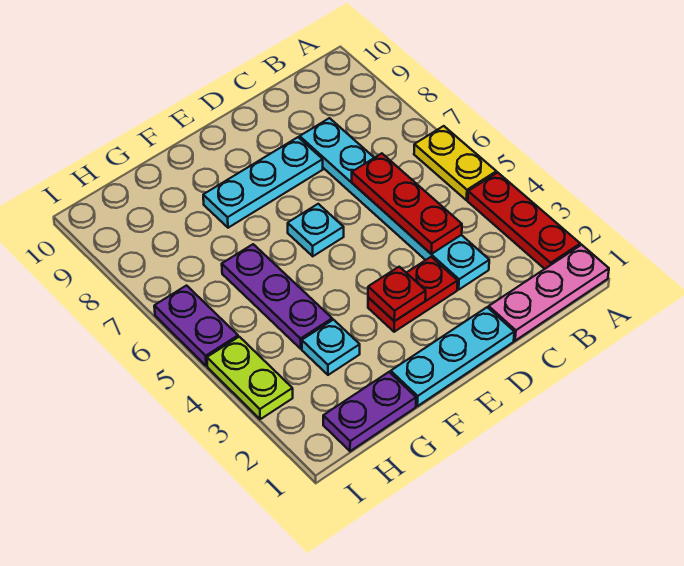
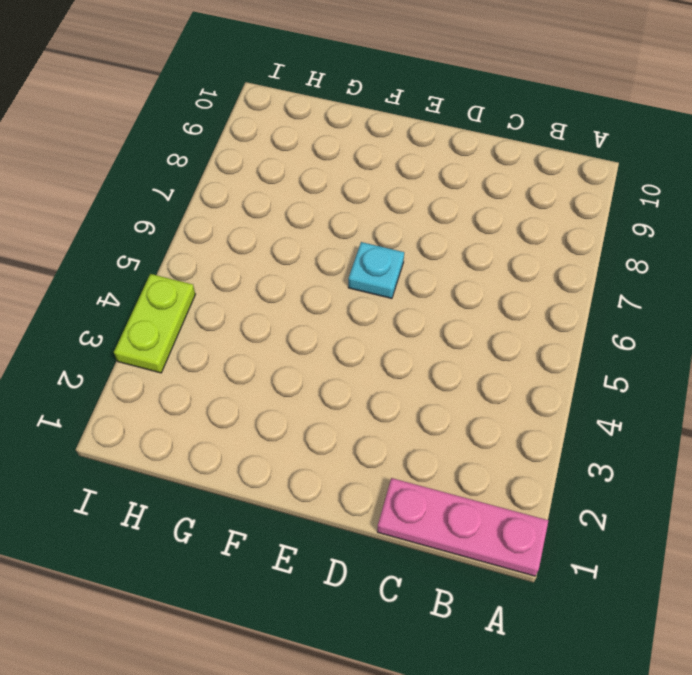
none -> red plate A2:A4 level 1
none -> yellow plate A5:A6 level 1
none -> cyan plate C3:C8 level 1

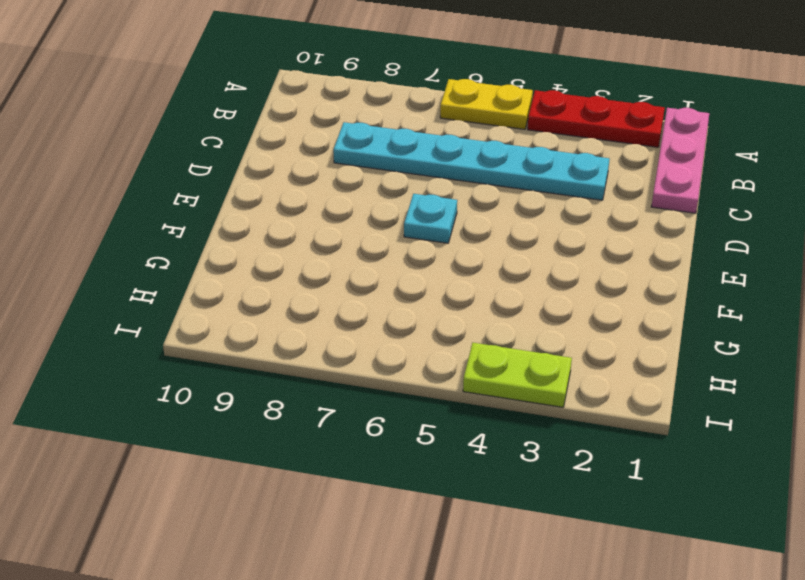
none -> cyan plate D1:F1 level 1
none -> red plate D3:E3 level 1
none -> cyan plate D8:F8 level 1

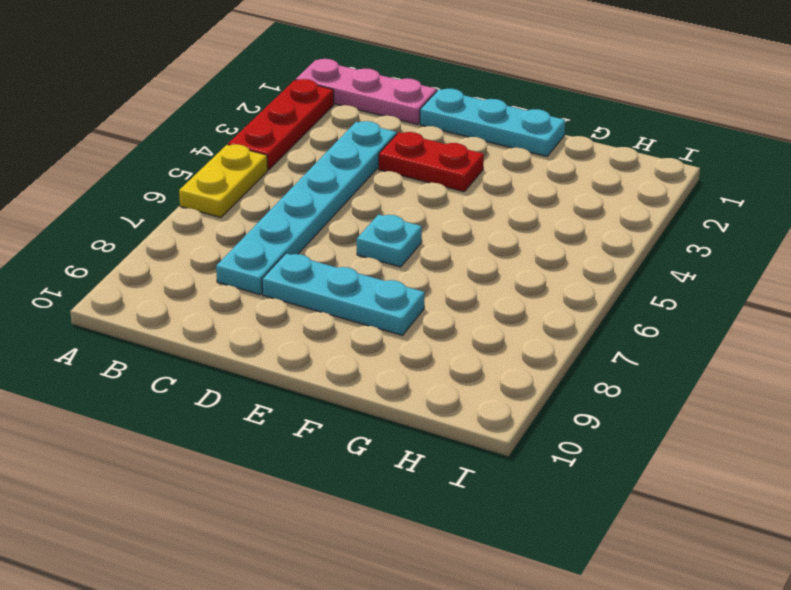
none -> purple plate G1:H1 level 1
none -> cyan plate G3 level 1
none -> purple plate G4:G6 level 1

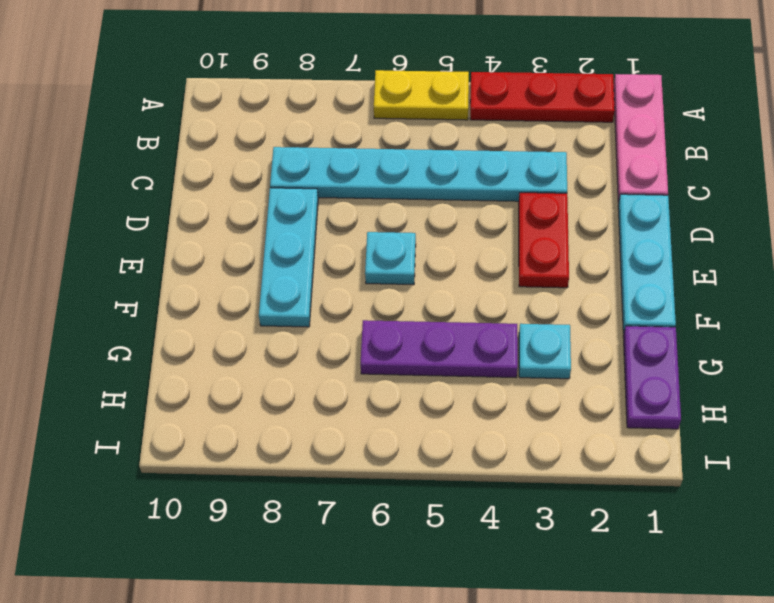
none -> lime plate I3:I4 level 1
none -> purple plate I5:I6 level 1
none -> red plate C4:C6 level 2

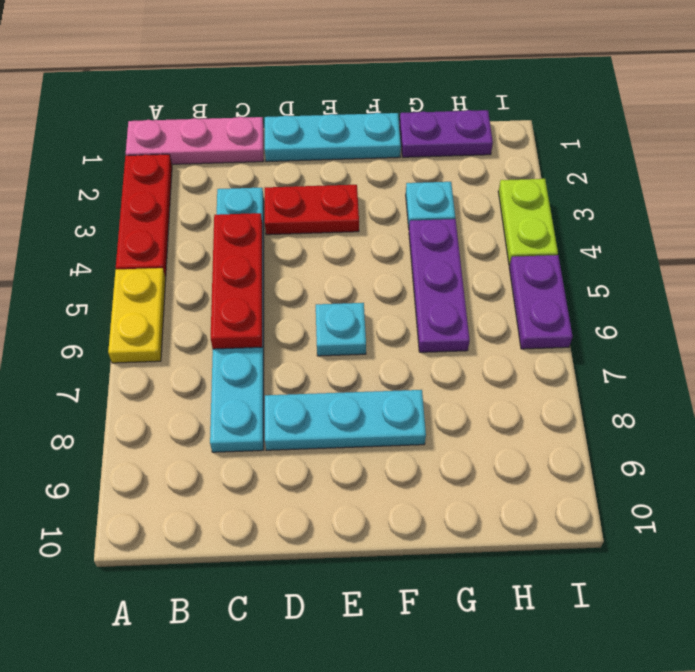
none -> red plate E3 level 2

